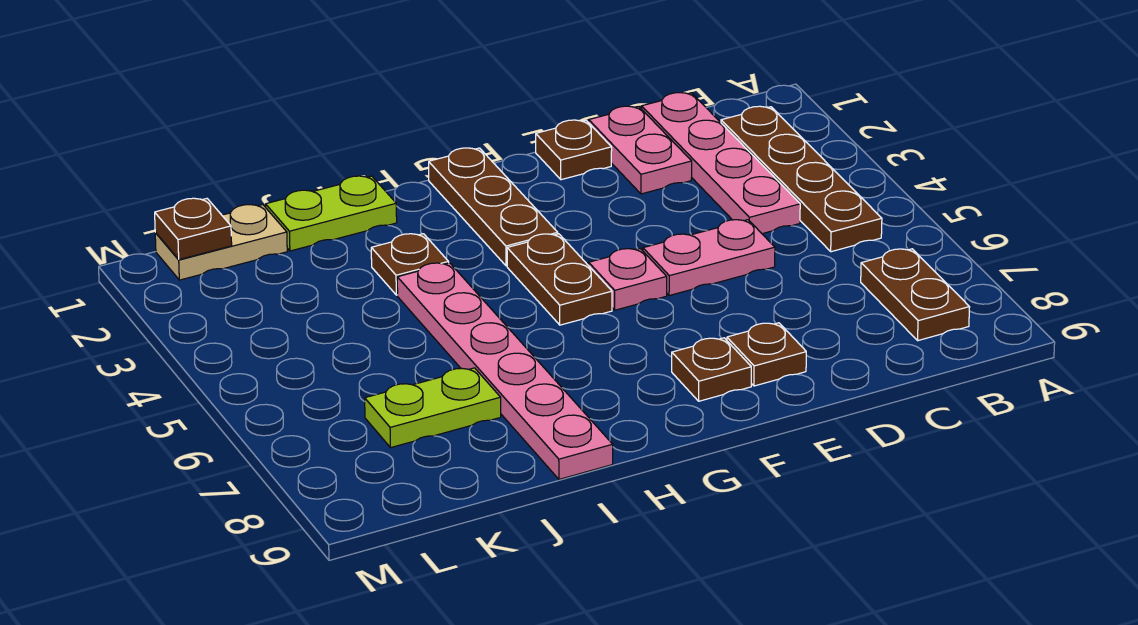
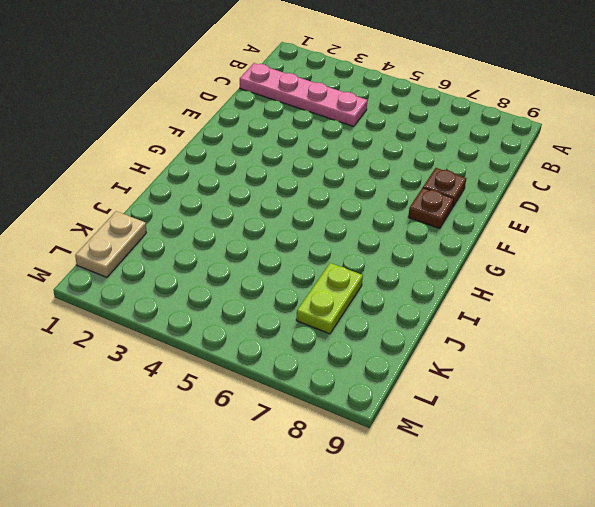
none -> brown plate B2:B5 level 1
none -> brown plate B7:B8 level 1
none -> pink plate D1:D2 level 1

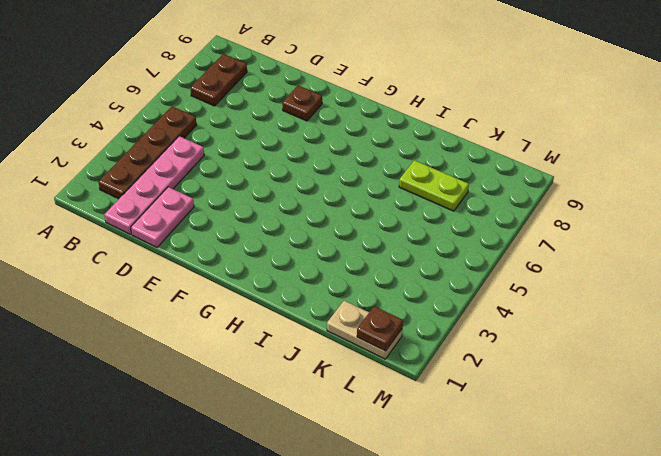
none -> pink plate D5:E5 level 1
none -> brown plate E1 level 1
none -> pink plate F5 level 1

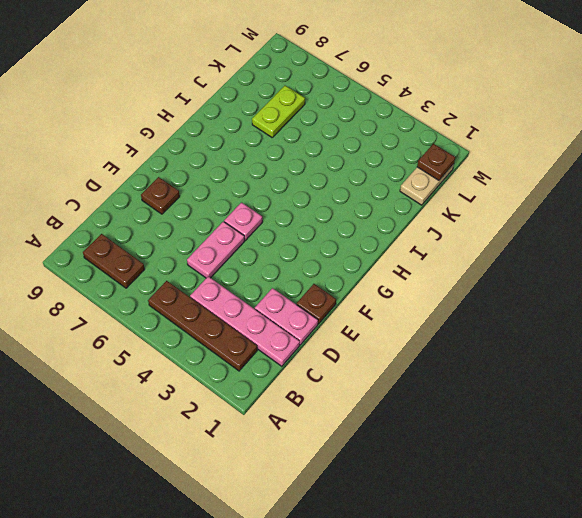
none -> brown plate F8 level 1
none -> brown plate G1:G3 level 1
none -> brown plate G4:G5 level 1

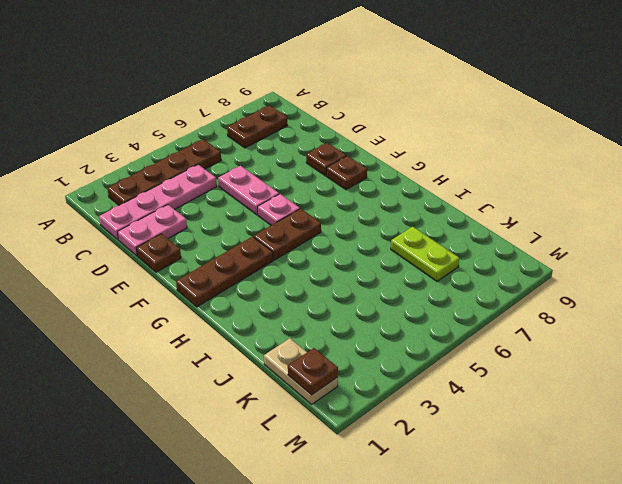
none -> lime plate I1:J1 level 1
none -> brown plate I3 level 1
none -> pink plate I4:I9 level 1

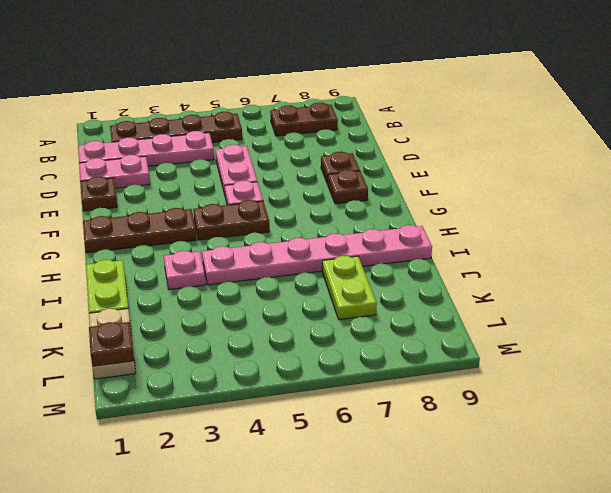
pink plate I3 level 1 -> brown plate I3 level 1

